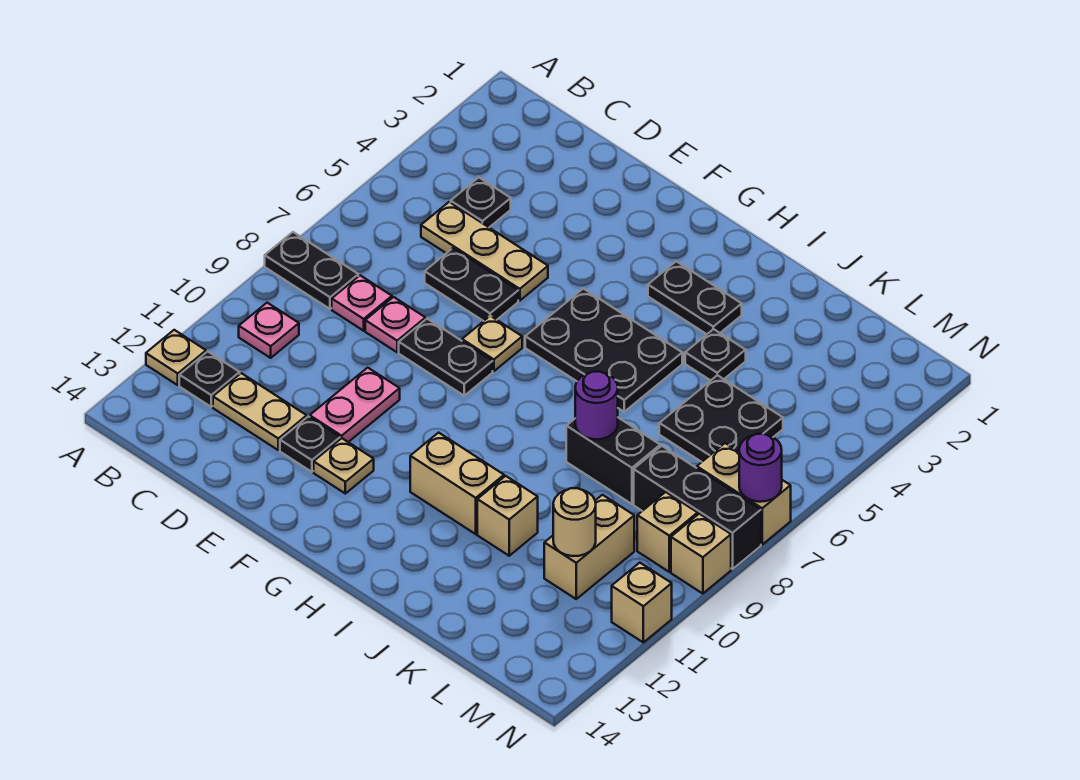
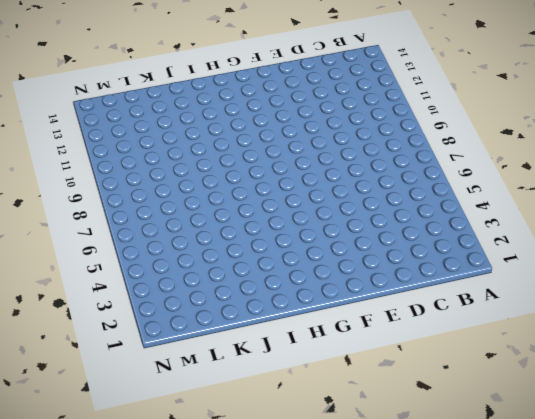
none -> black plate A8:B8 level 1
none -> tan plate A12 level 1
none -> pink plate B10 level 1
none -> black plate B12 level 1

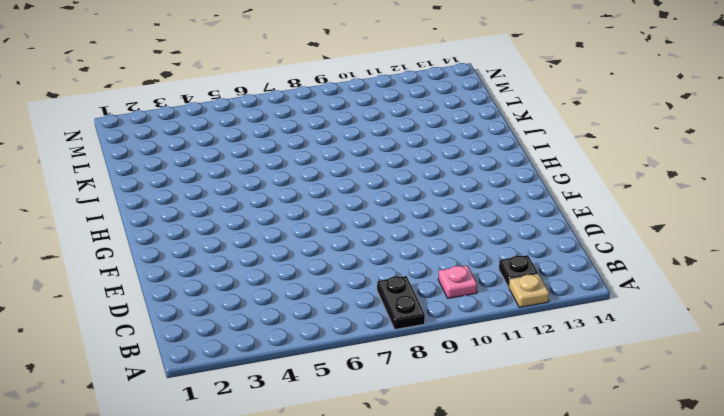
none -> black plate C4 level 1
none -> tan plate C5:E5 level 1
none -> pink plate C8 level 1
none -> tan plate C12:D12 level 1

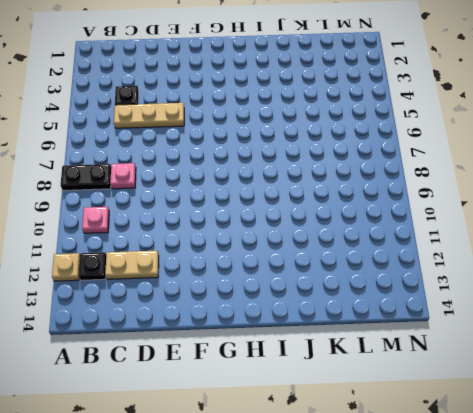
none -> black plate D6:E6 level 1
none -> pink plate D8 level 1
none -> black plate E8:F8 level 1
none -> pink plate E10:E11 level 1

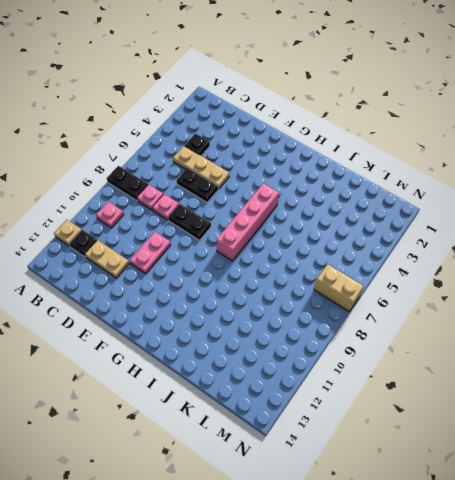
pink brick H5:H8 level 1 -> black plate G5:I6 level 1
none -> black plate E12 level 1
none -> tan plate F7 level 1
none -> tan plate F12 level 1
none -> black plate H3:I3 level 1

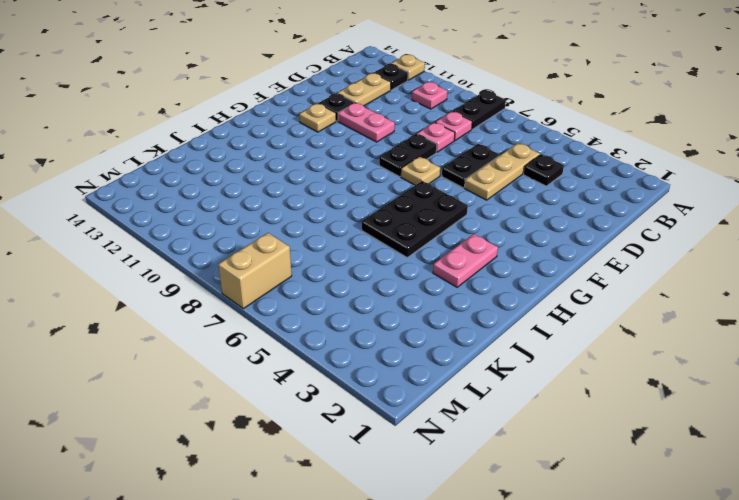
pink plate H3:I3 level 1 -> black plate H3:I3 level 1
none -> tan brick H11:I11 level 1
none -> black plate J4 level 1
none -> black brick J8:K8 level 1
none -> tan brick J11 level 1

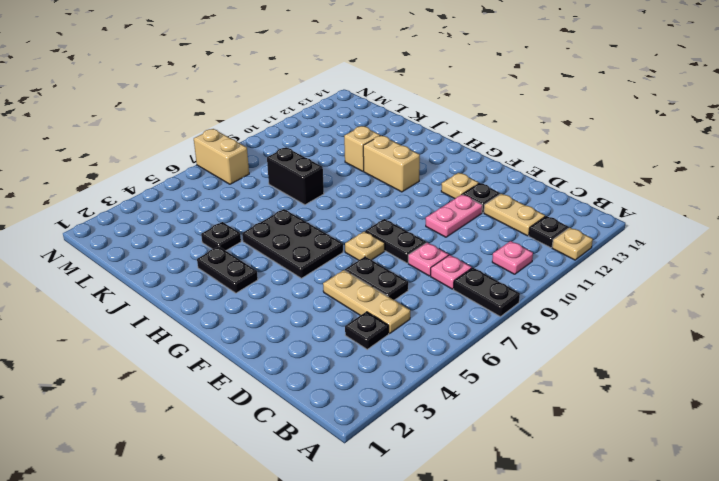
none -> black plate K5:L6 level 1
none -> black brick L8:N8 level 1
none -> tan brick L10:L11 level 1
none -> tan brick M9 level 1

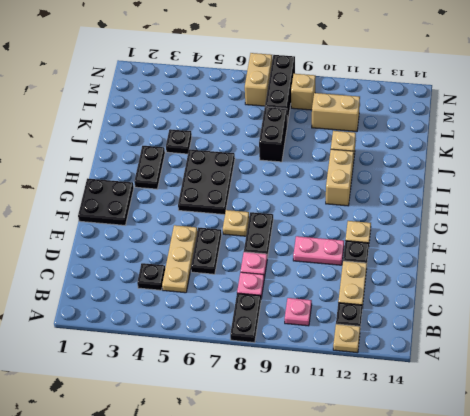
black plate F1:G2 level 1 -> black plate K5:L6 level 1
none -> tan brick N9 level 1
none -> tan brick N11 level 1
none -> purple round brick J8 level 2
none -> tan round brick L11 level 2

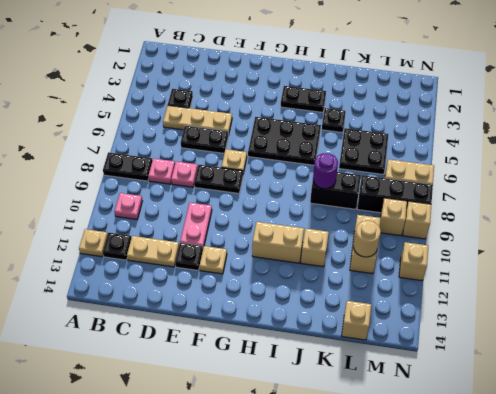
tan brick L14 level 1 -> none
none -> purple round brick N7 level 2

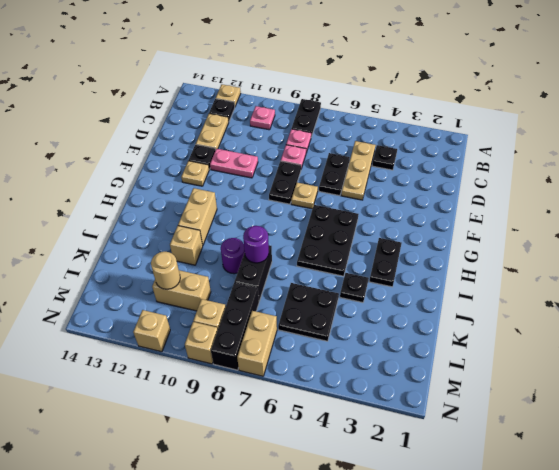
purple round brick J9 level 1 -> purple round brick N7 level 2

